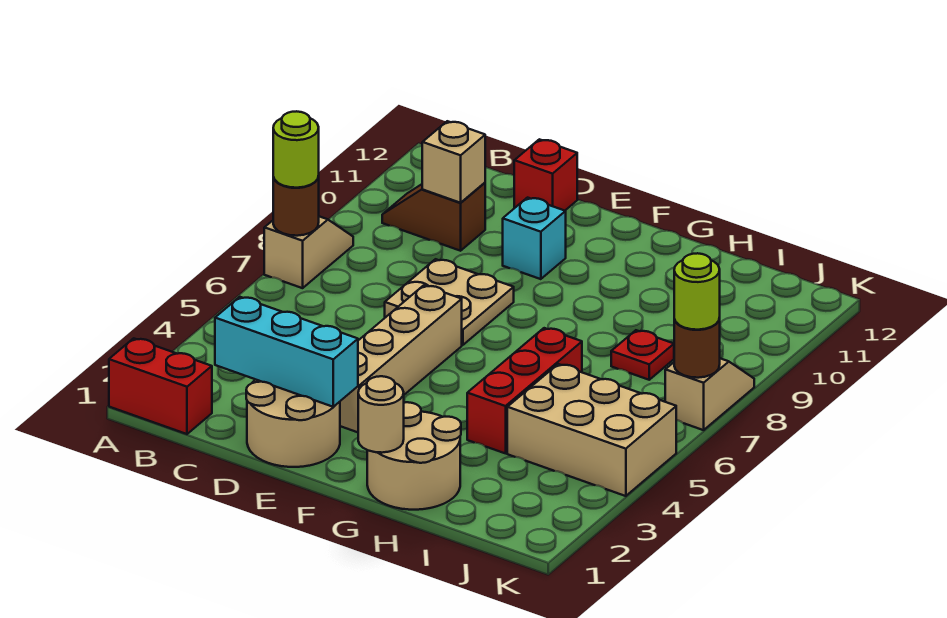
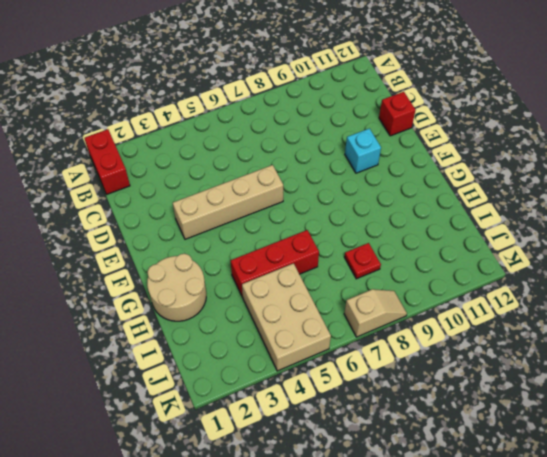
none -> tan slope A7:A8 level 1 top 7
none -> brown slope B10:C10 level 1 top C
none -> tan round brick D1:E2 level 1

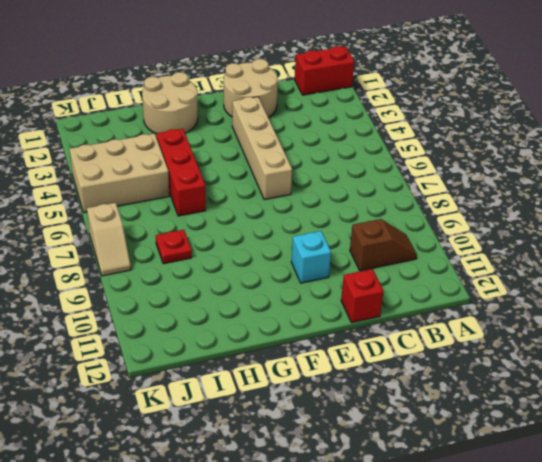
none -> tan slope A7:A8 level 1 top 7
none -> tan plate D7:E8 level 1
none -> brown round brick A7 level 2

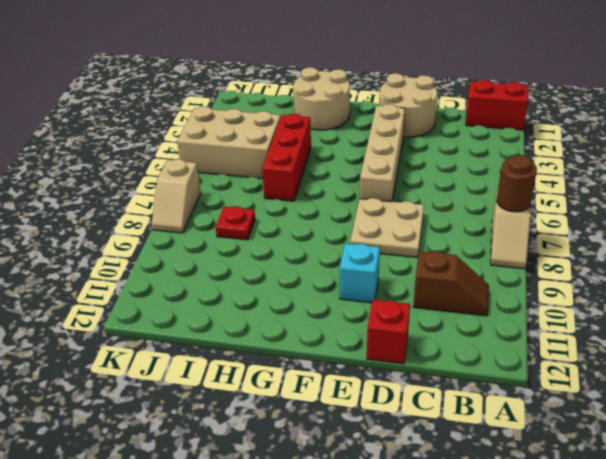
none -> cyan brick C2:E2 level 2
none -> tan brick C10 level 2
none -> tan round brick G1 level 2

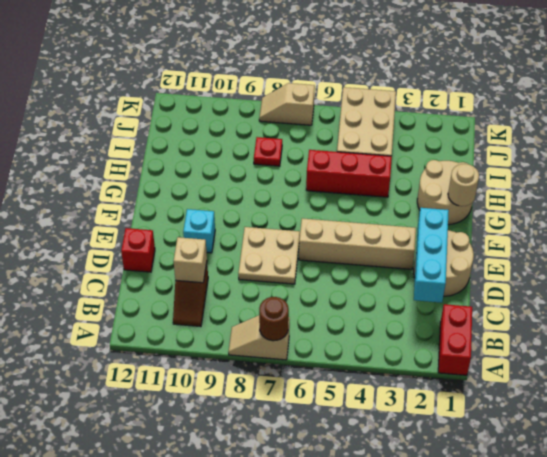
none -> brown round brick K7 level 2
none -> lime round brick A7 level 3
none -> lime round brick K7 level 3

